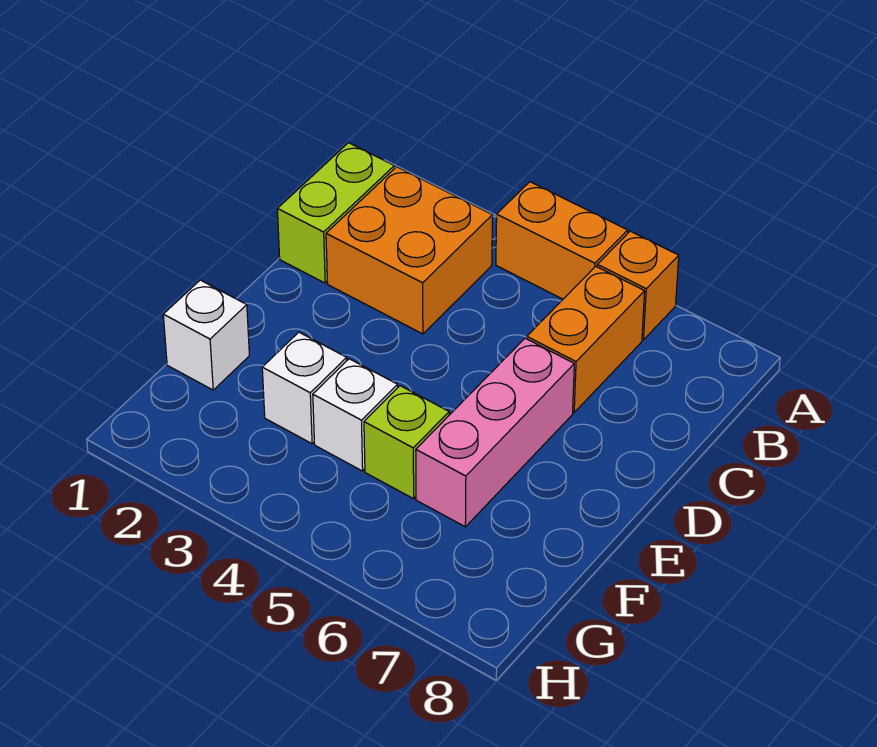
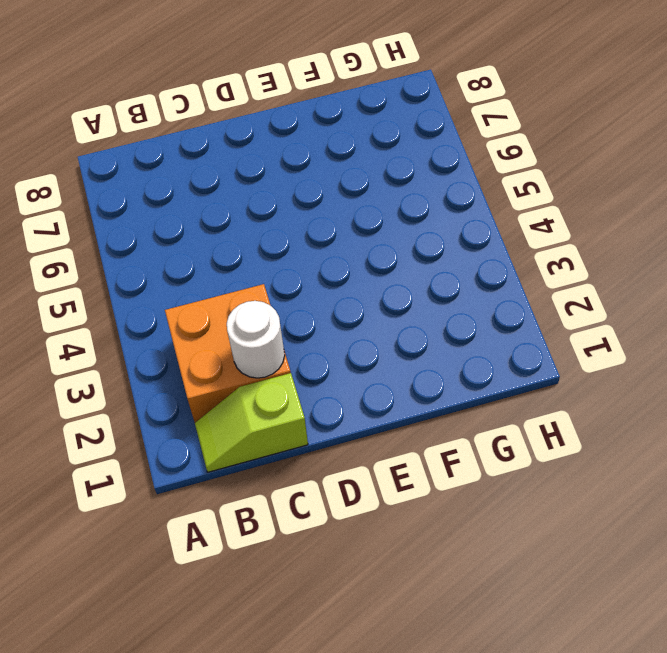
lime slope B1:C1 level 1 top C -> lime brick B1:C1 level 1
white round brick C2 level 2 -> none
none -> orange brick A4:A5 level 1
none -> orange brick A6 level 1

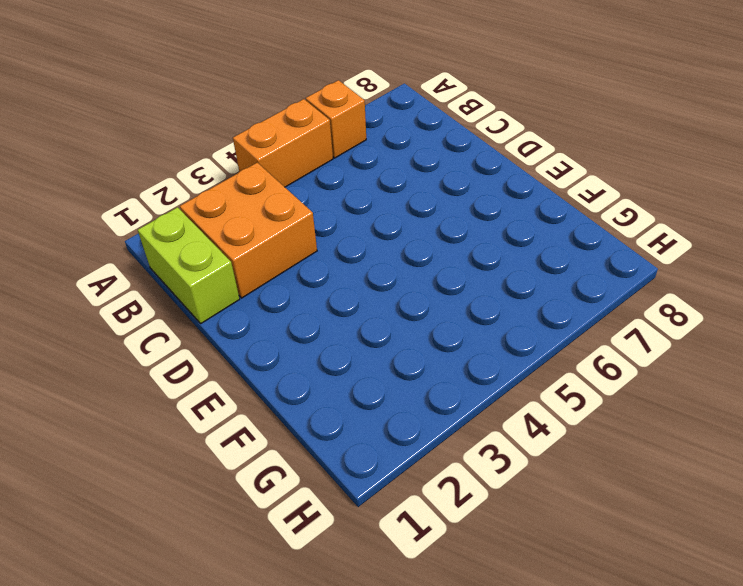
none -> orange brick B6:C6 level 1
none -> pink brick D6:F6 level 1

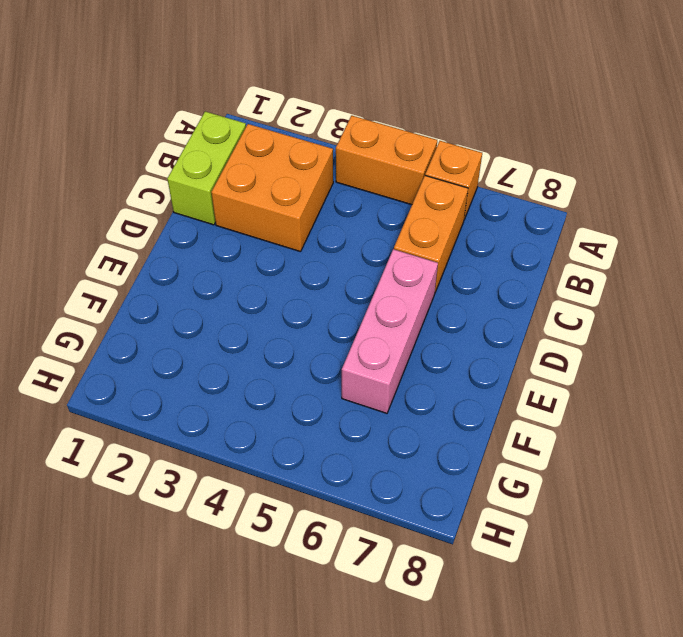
none -> white brick F1 level 1
none -> white brick F3 level 1

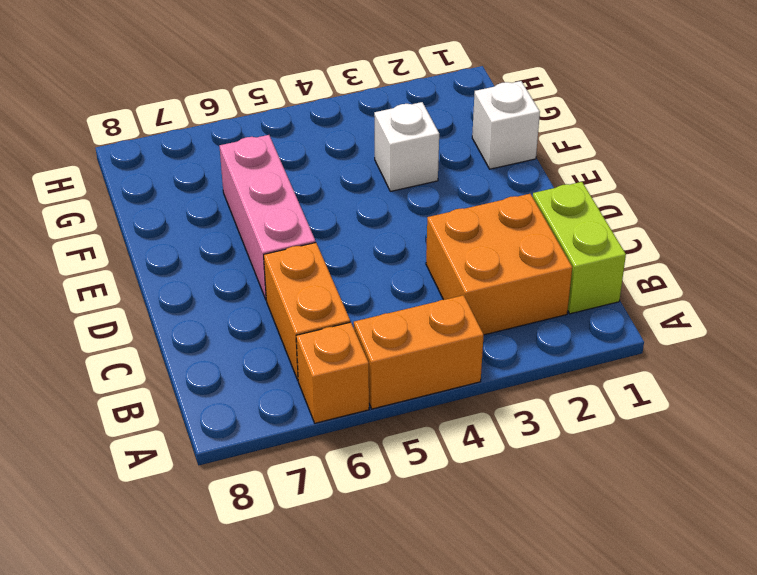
none -> white brick F4 level 1
none -> lime brick F5 level 1

